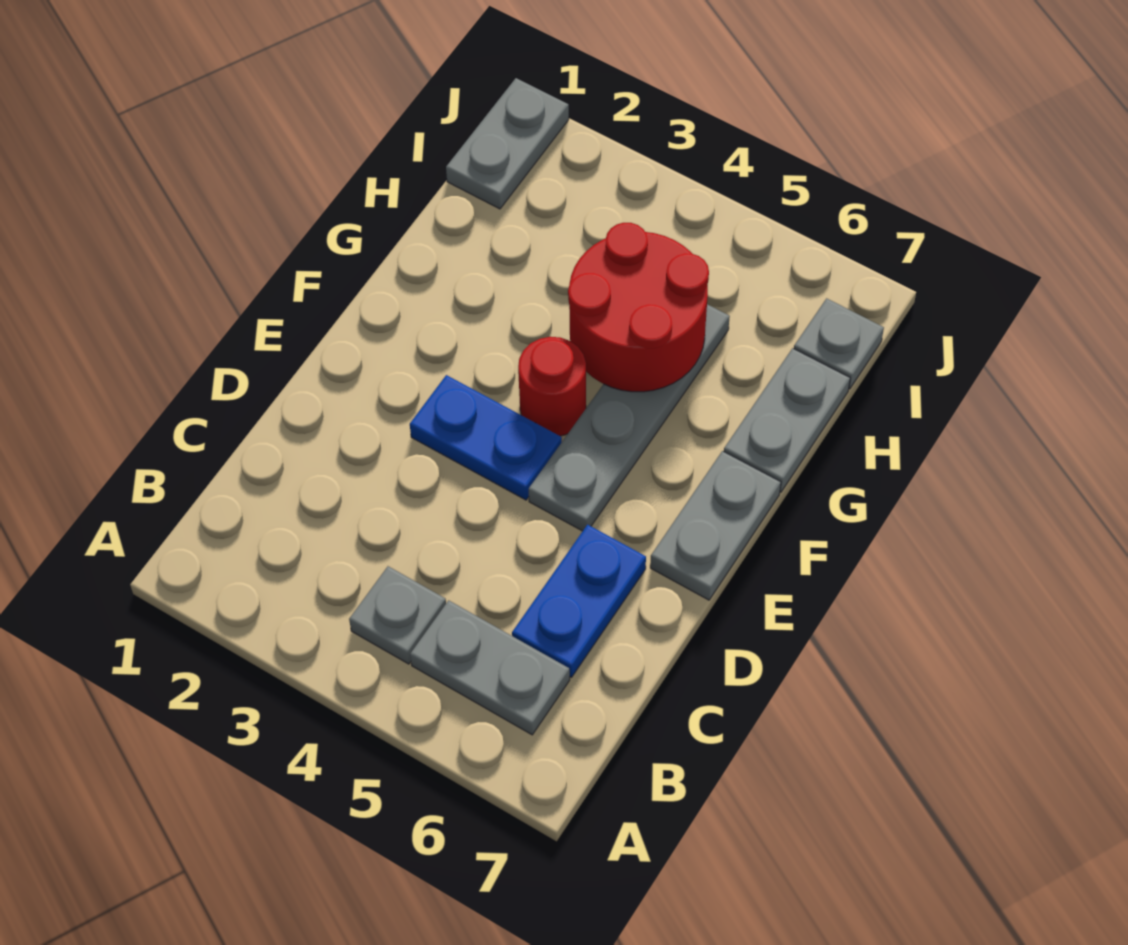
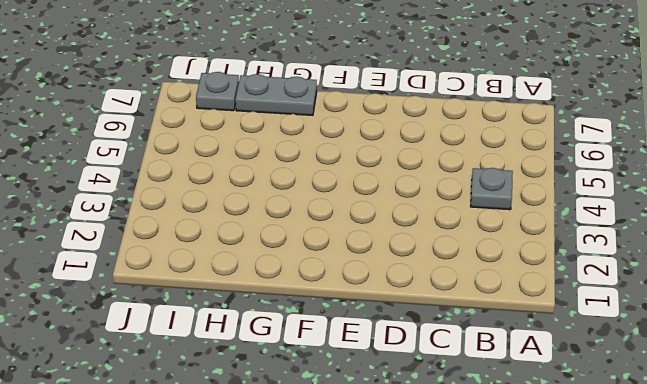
none -> grey plate B5:B6 level 1
none -> blue plate C6:D6 level 1

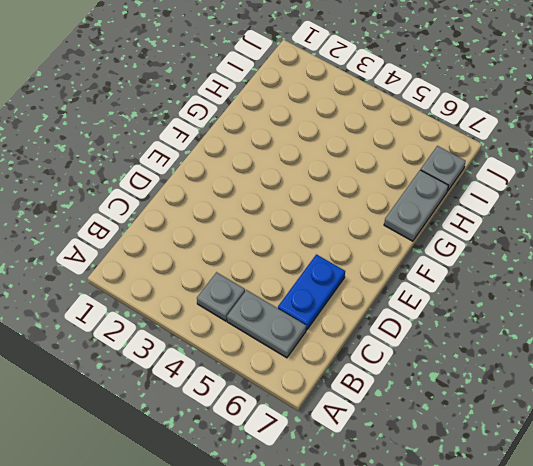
none -> blue plate E3:E4 level 1
none -> grey plate E5:H5 level 1

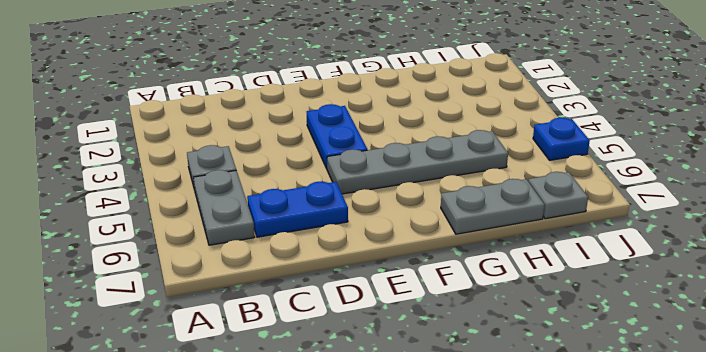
blue plate J5 level 1 -> none
none -> grey plate E7:F7 level 1
none -> red round brick F4 level 1

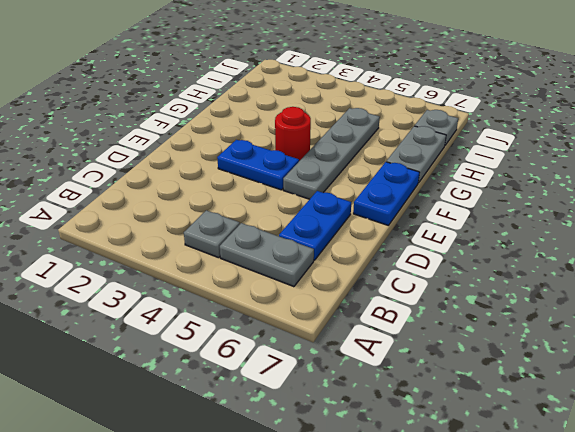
blue plate E7:F7 level 1 -> grey plate E7:F7 level 1
none -> grey plate I1:J1 level 1
none -> red round brick G4:H5 level 2

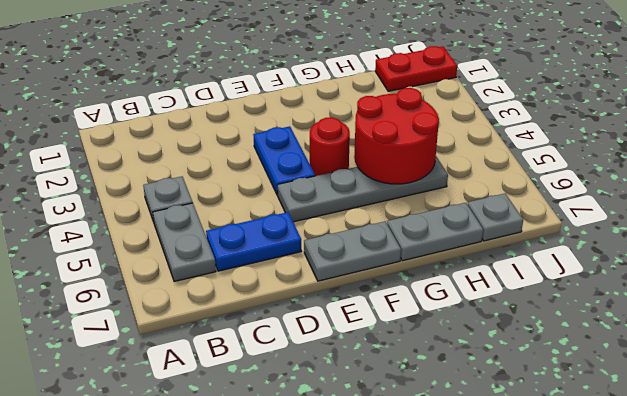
red plate I1:J1 level 1 -> grey plate I1:J1 level 1

